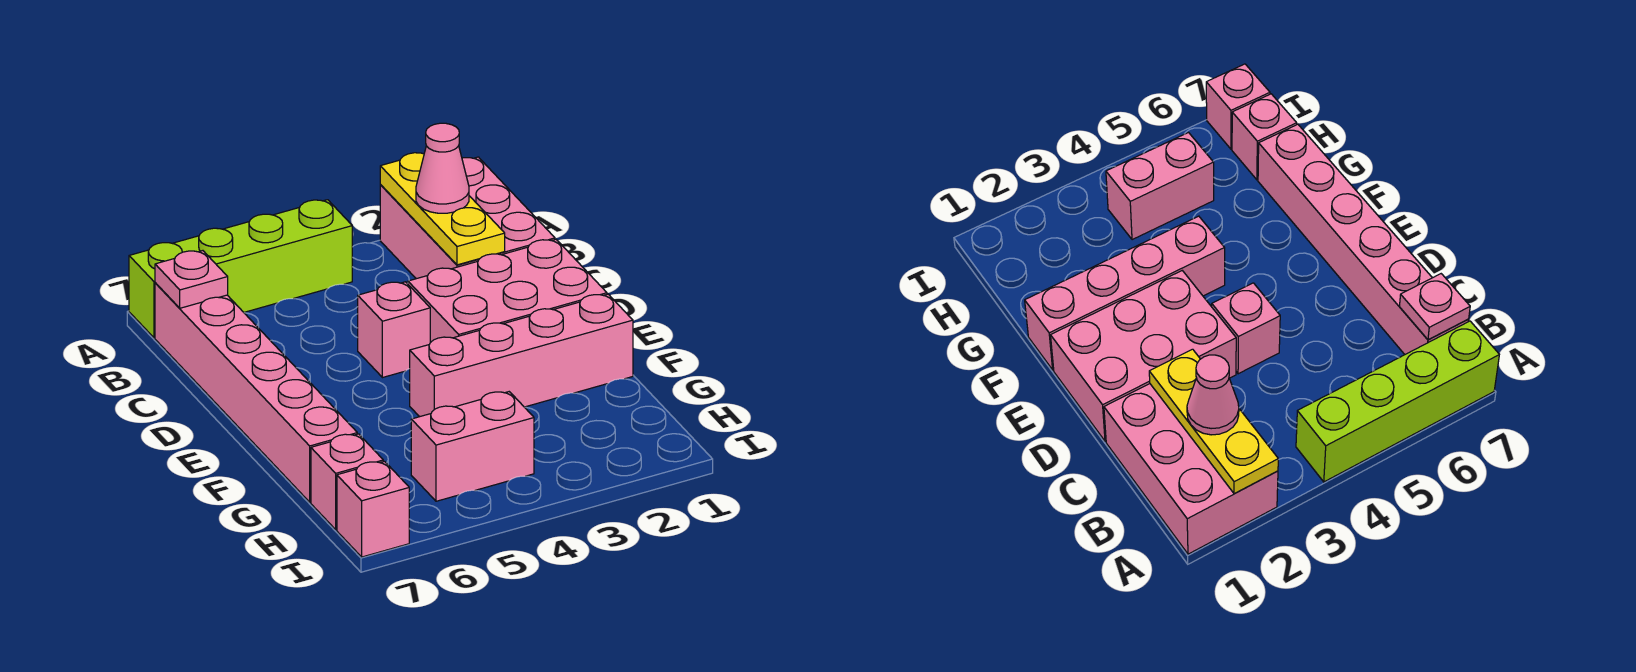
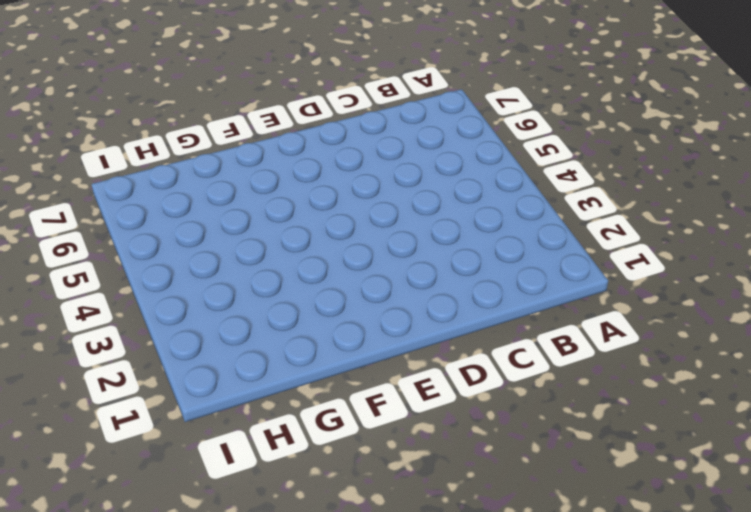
none -> pink brick A1:C2 level 1
none -> lime brick A4:A7 level 1
none -> pink brick B7:G7 level 1

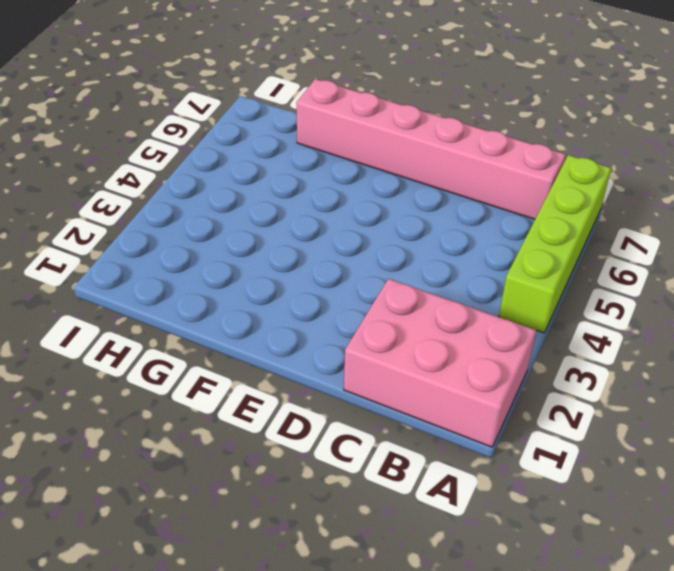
none -> pink brick D1:E3 level 1
none -> pink brick D4 level 1
none -> pink brick F1:F4 level 1

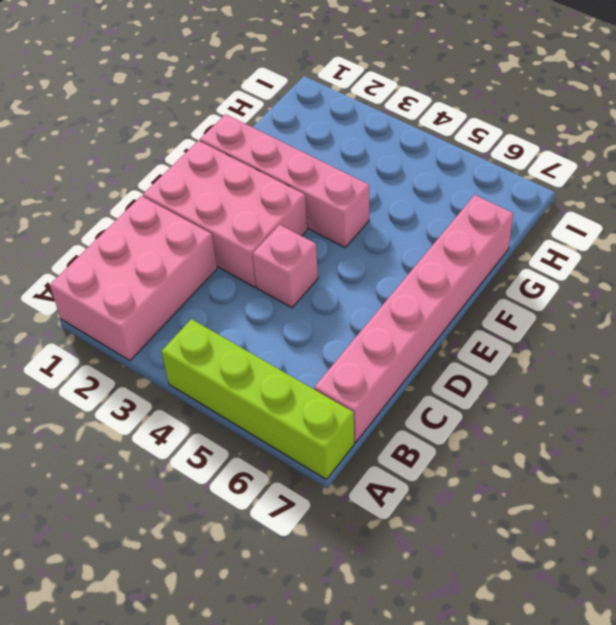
none -> pink brick H4:H5 level 1
none -> pink brick H7 level 1
none -> pink brick I7 level 1

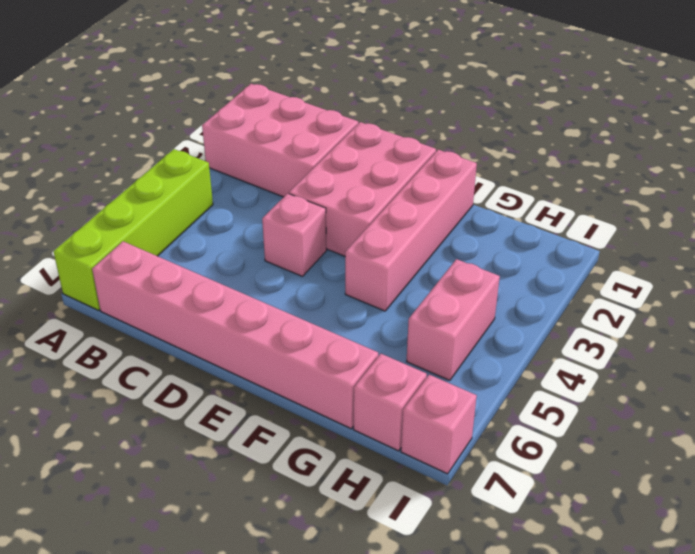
none -> yellow plate A2:C2 level 2
none -> pink plate B7 level 2
none -> pink cone B2 level 3

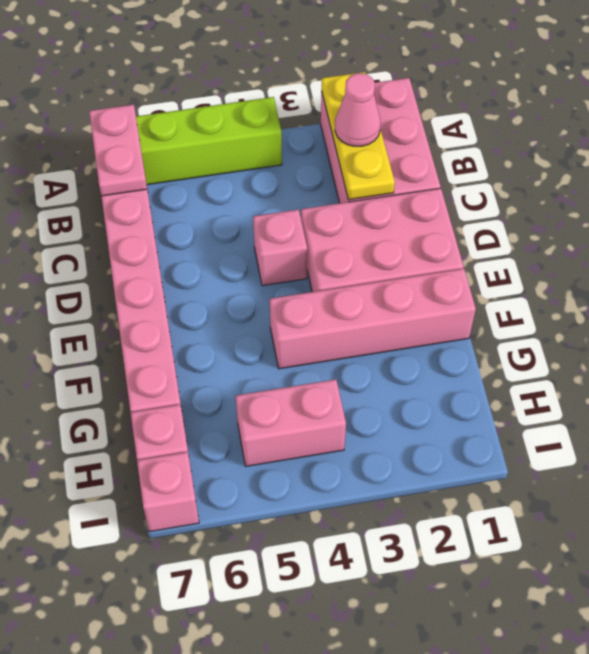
pink plate A7:B7 level 2 -> pink plate B7 level 2

